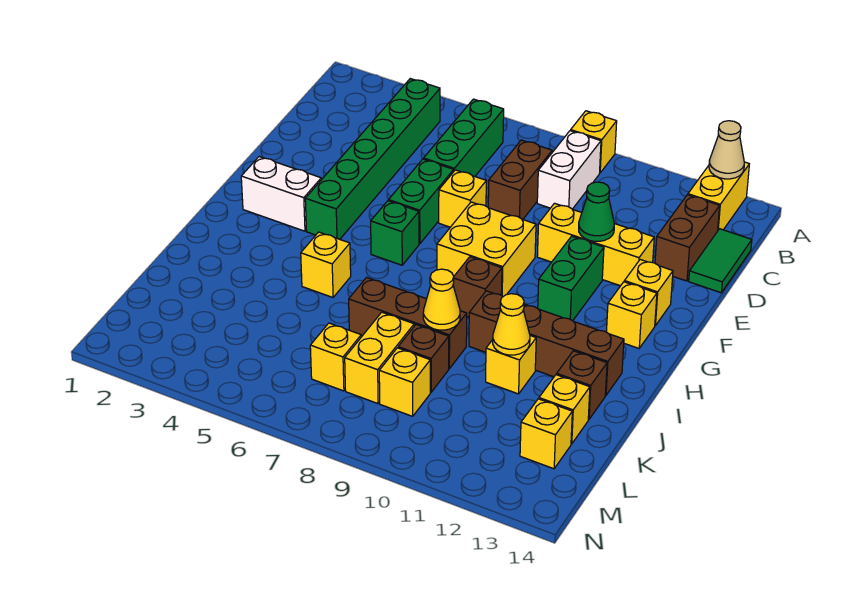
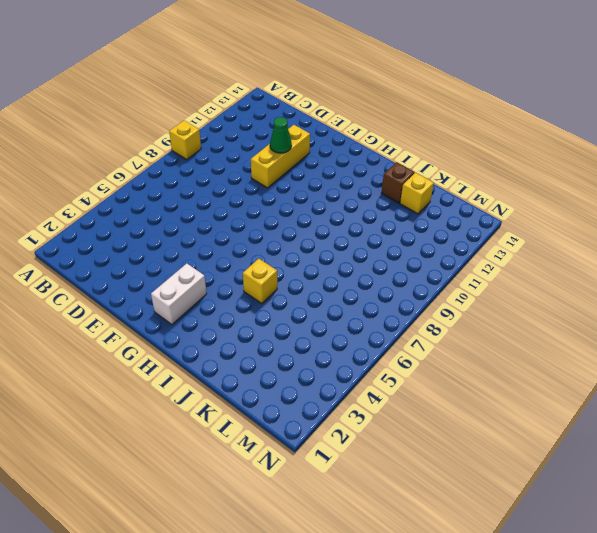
none -> yellow brick A13:B13 level 1
none -> green brick B4:G4 level 1
none -> green brick B6:D6 level 1
none -> white brick B9:C9 level 1

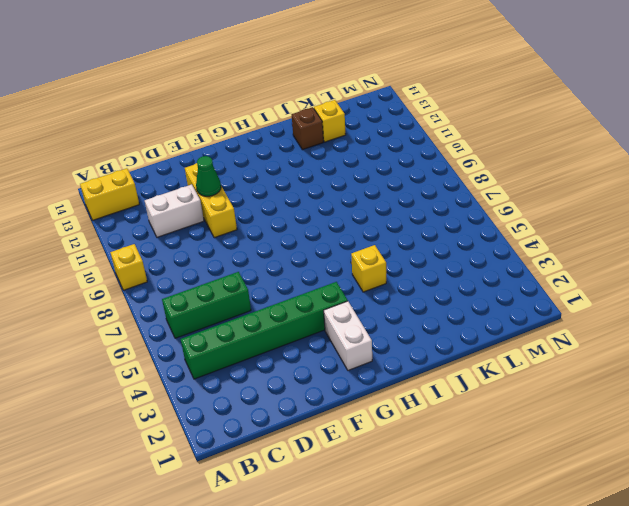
white brick C11:D11 level 1 -> white brick B9:C9 level 1
none -> brown brick C8:D8 level 1
none -> brown brick C13:D13 level 1
none -> green tile C14:D14 level 1
none -> green brick E6:F6 level 1

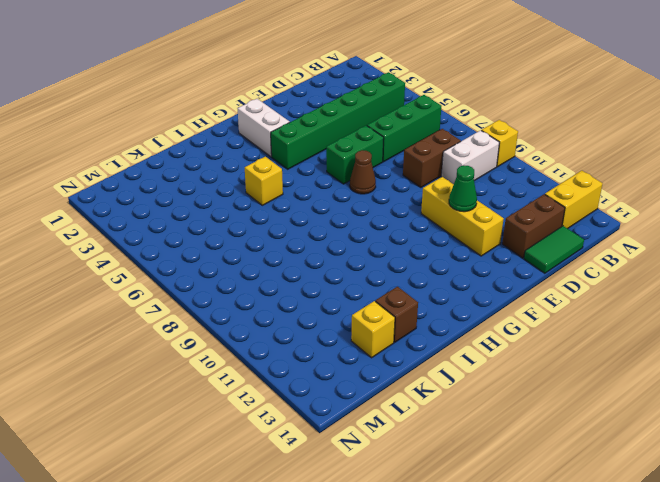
brown cone F7 level 1 -> none
none -> yellow brick E7 level 1
none -> yellow brick F8:G9 level 1
none -> green brick F11:G11 level 1
none -> yellow brick F13 level 1

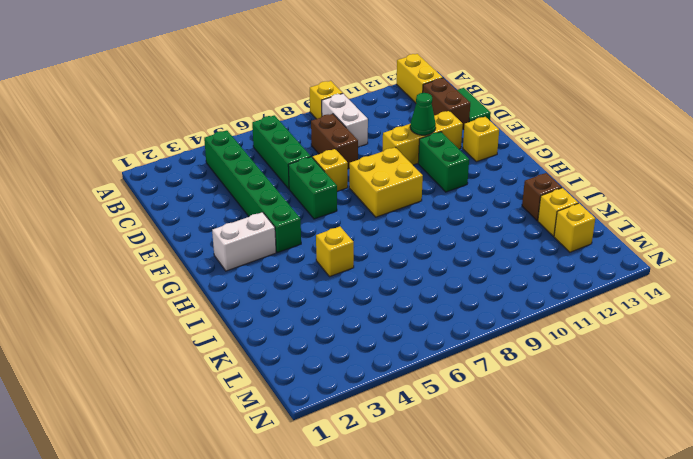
none -> green brick G6 level 1
none -> yellow brick G13 level 1
none -> brown brick H9 level 1
none -> brown brick I10:I13 level 1

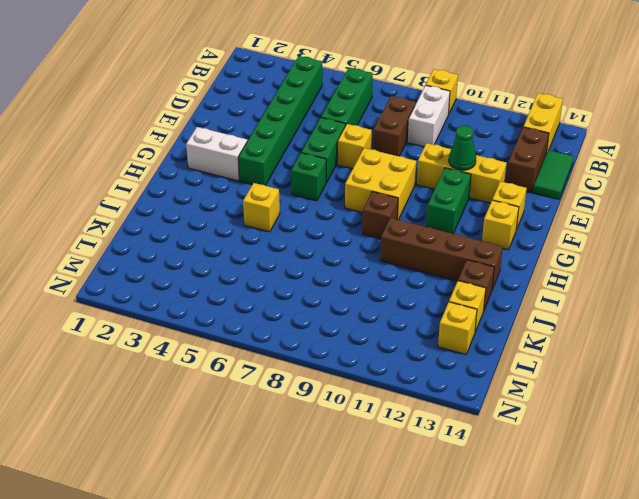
none -> brown brick J7:J9 level 1
none -> yellow brick J11 level 1
none -> yellow brick K8:L8 level 1
none -> brown brick K9 level 1

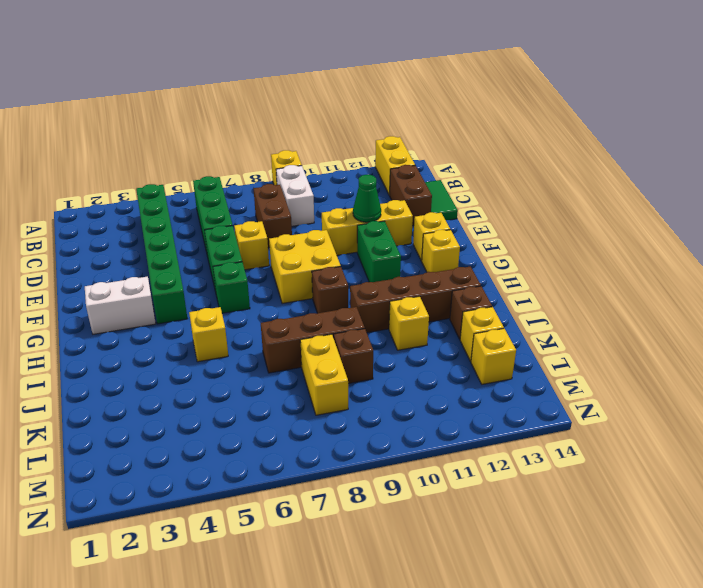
none -> yellow brick L7 level 1
none -> yellow brick L9 level 1
none -> tan cone A13 level 2
none -> yellow cone J9 level 2

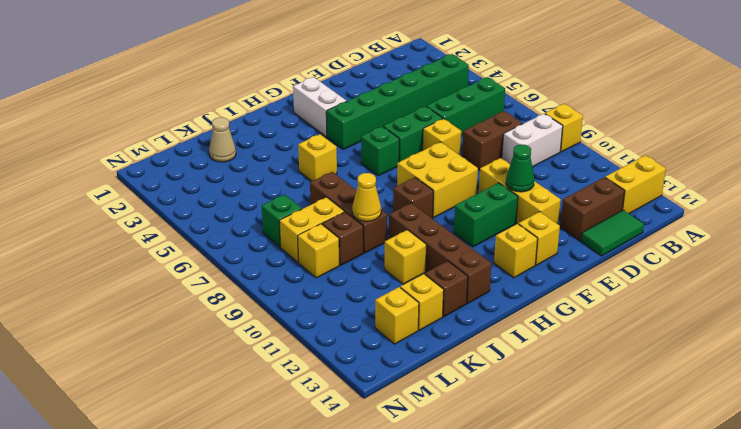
tan cone K2 level 1 -> tan cone A13 level 2
green brick L7 level 1 -> yellow brick L7 level 1
none -> yellow cone J11 level 2

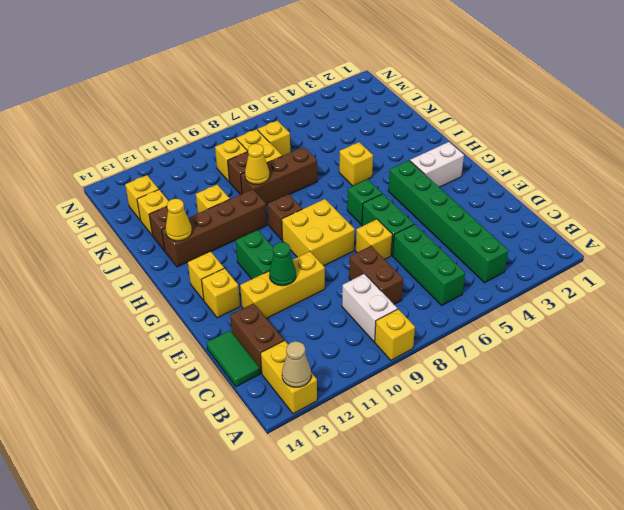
yellow cone I13 level 2 -> yellow cone J11 level 2

